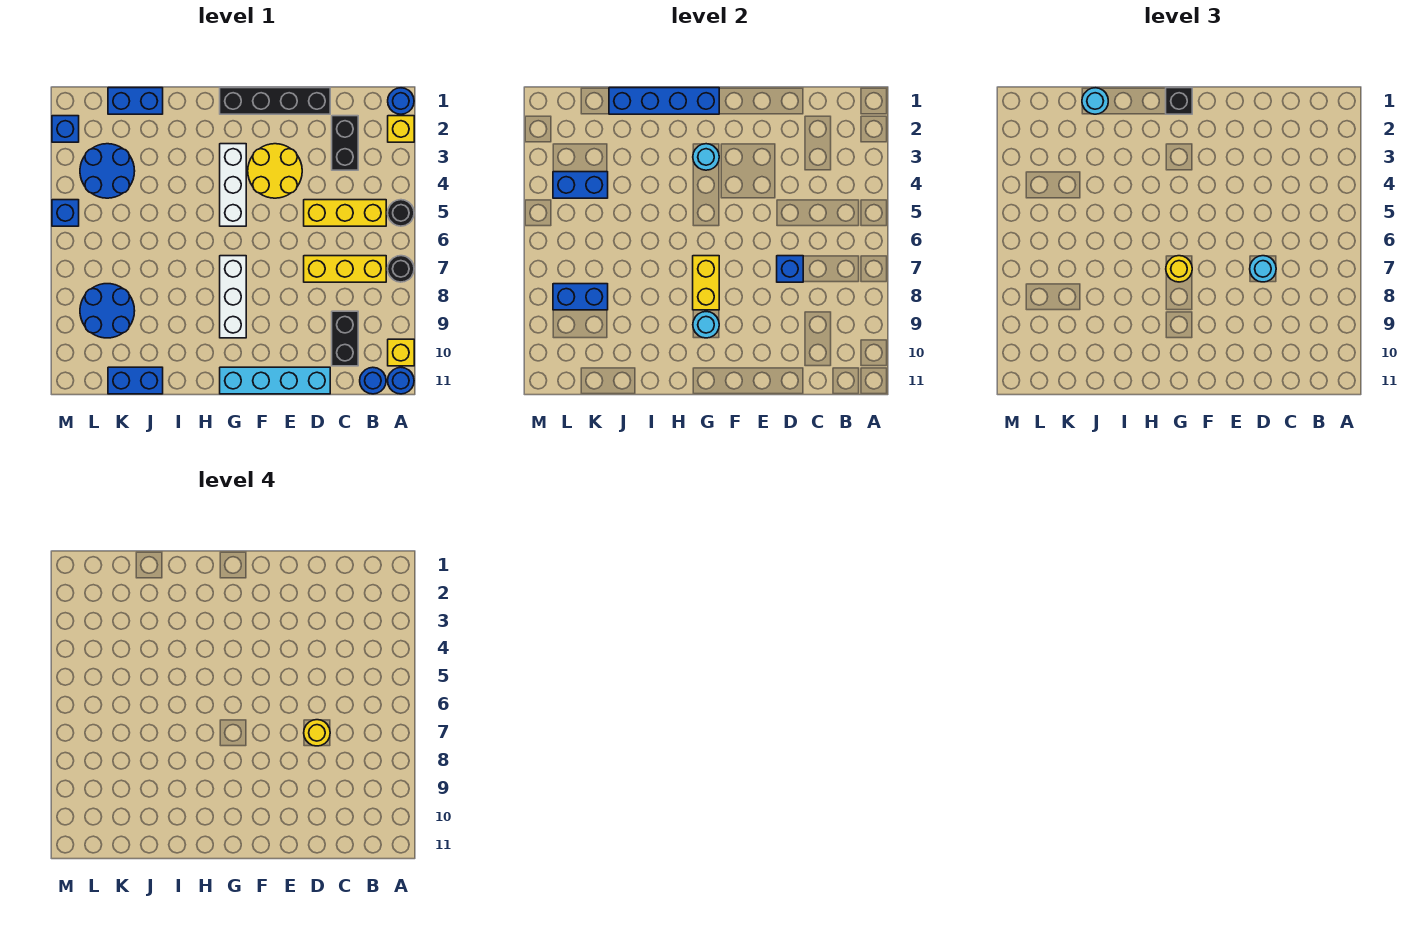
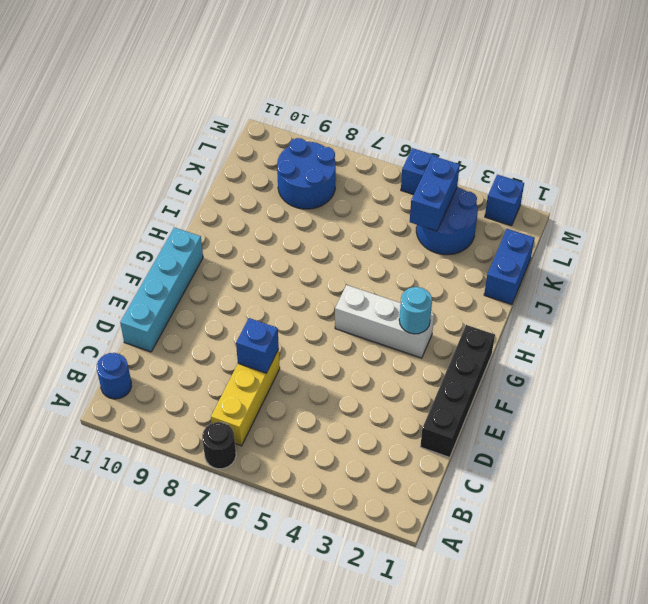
none -> blue round brick A1 level 1
none -> yellow brick A2 level 1
none -> black round brick A5 level 1
none -> yellow brick A10 level 1

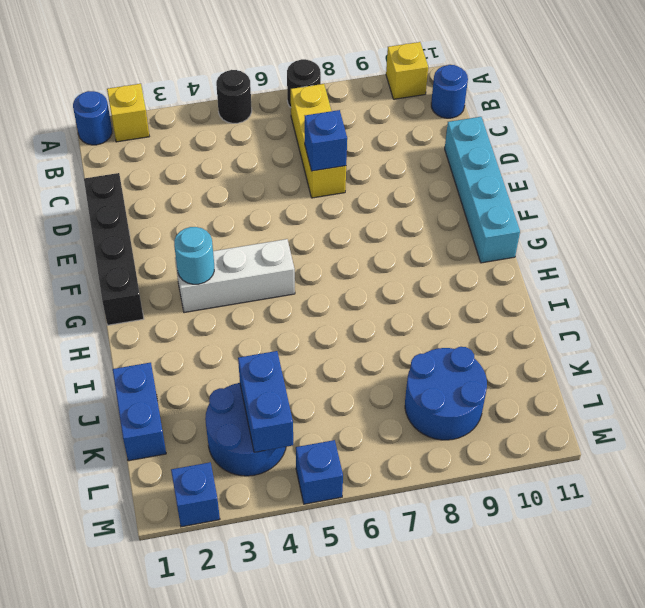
none -> blue round brick A11 level 1
none -> yellow brick B5:D5 level 1
none -> black brick C2:C3 level 1
none -> black brick C9:C10 level 1

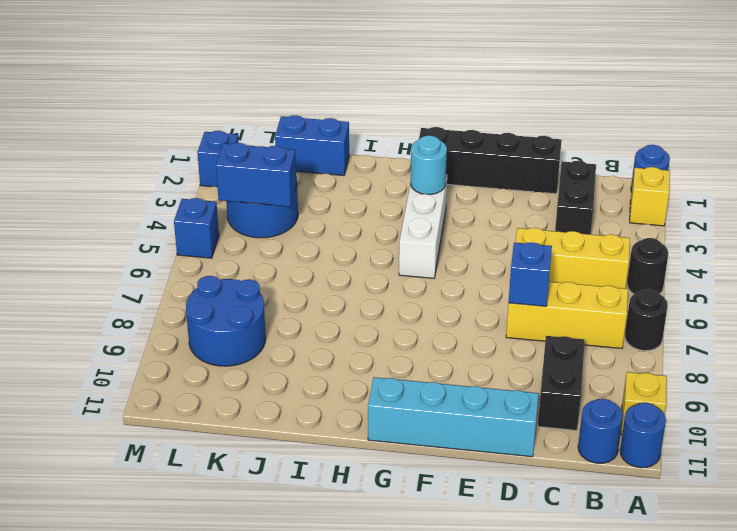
none -> yellow round brick E3:F4 level 1
none -> white brick G7:G9 level 1
none -> blue brick J11:K11 level 1
none -> blue brick G1:J1 level 2

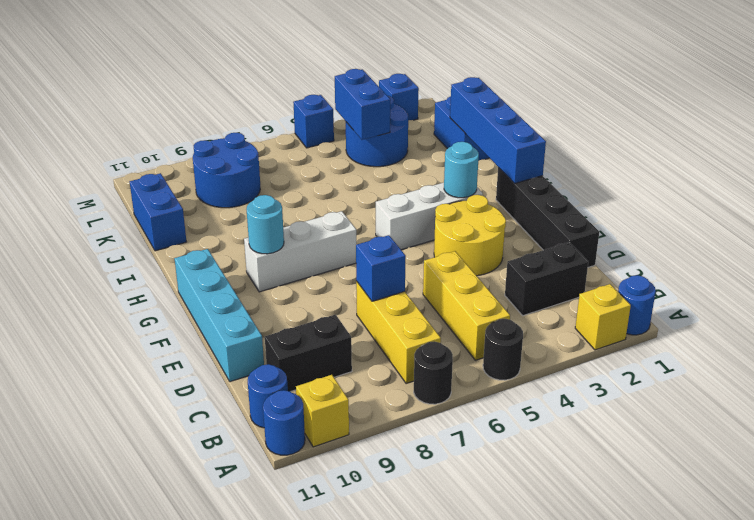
none -> yellow brick G7:G8 level 2
none -> blue brick K8:L8 level 2
none -> cyan round brick D7 level 3
none -> black brick G1 level 3

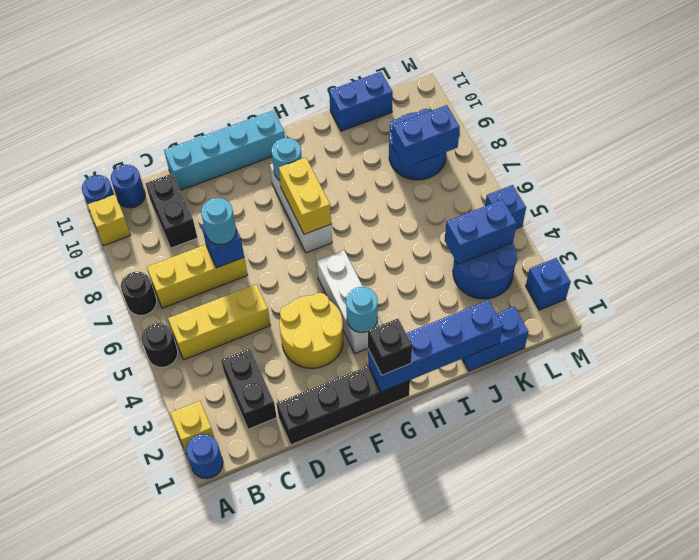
none -> yellow round brick G7 level 3
none -> cyan round brick J1 level 3
none -> yellow round brick D7 level 4

